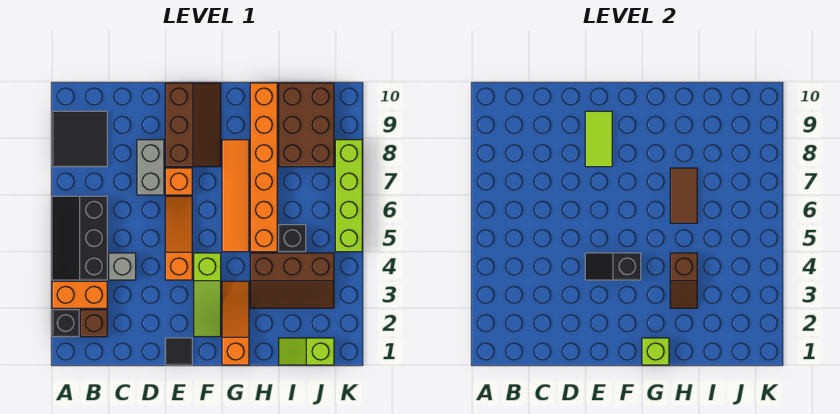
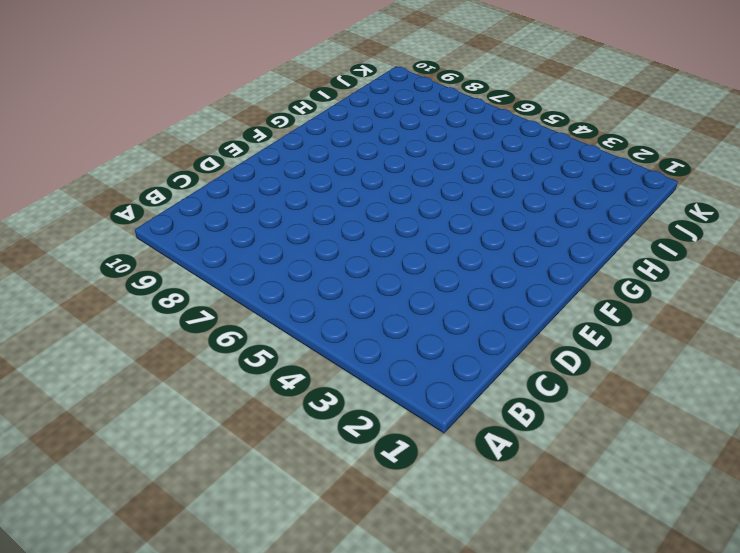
none -> black brick A2 level 1
none -> orange brick A3:B3 level 1
none -> black slope A4:B6 level 1 top B

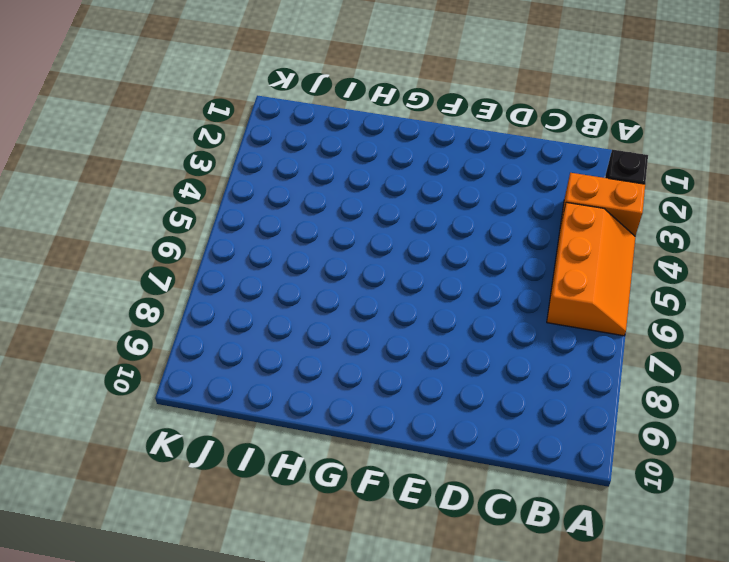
orange slope A4:B6 level 1 top B -> black slope A4:B6 level 1 top B
none -> black tile A8:B9 level 1
none -> brown brick B2 level 1
none -> grey brick C4 level 1

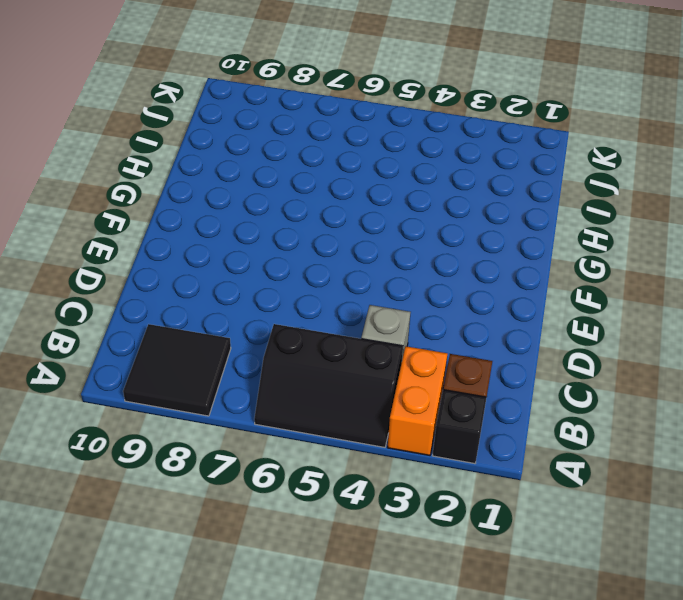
none -> grey brick D7:D8 level 1
none -> black tile E1 level 1
none -> orange slope E4:E6 level 1 top 4

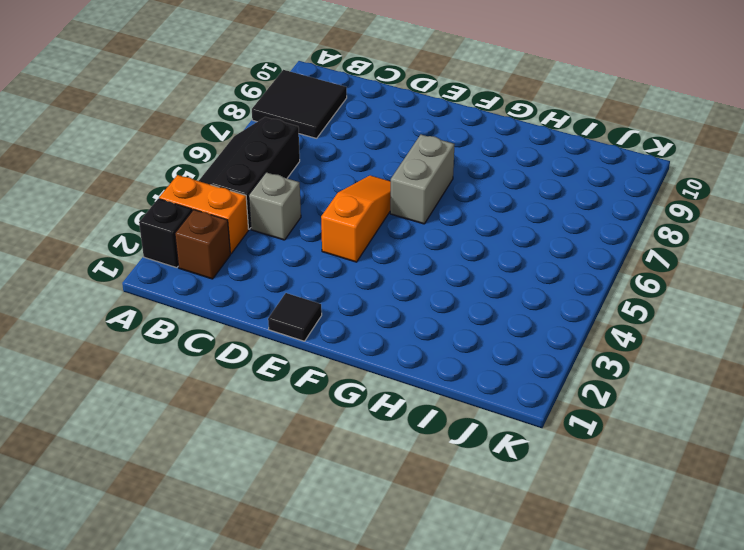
grey brick F6:F7 level 1 -> grey brick D7:D8 level 1
none -> orange brick E7 level 1
none -> brown slope E8:F10 level 1 top E
none -> lime slope F2:F4 level 1 top 4

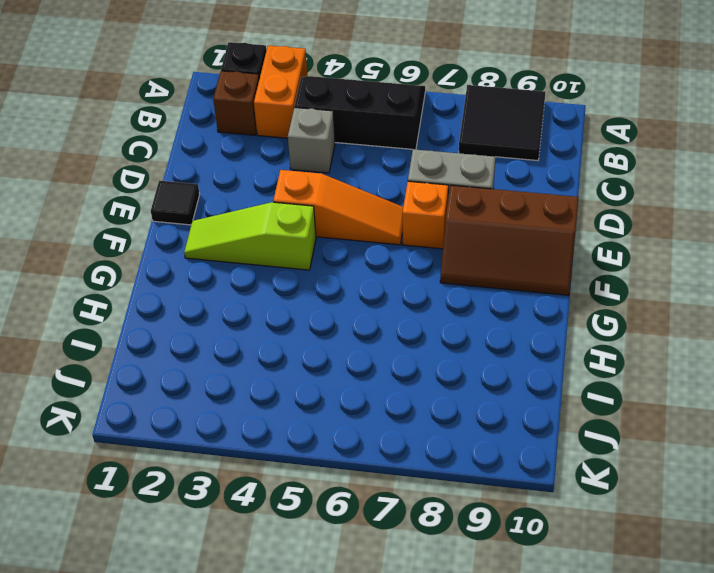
none -> orange slope G1:G3 level 1 top 1
none -> orange tile G5:G8 level 1
none -> brown slope H3:J4 level 1 top 4

